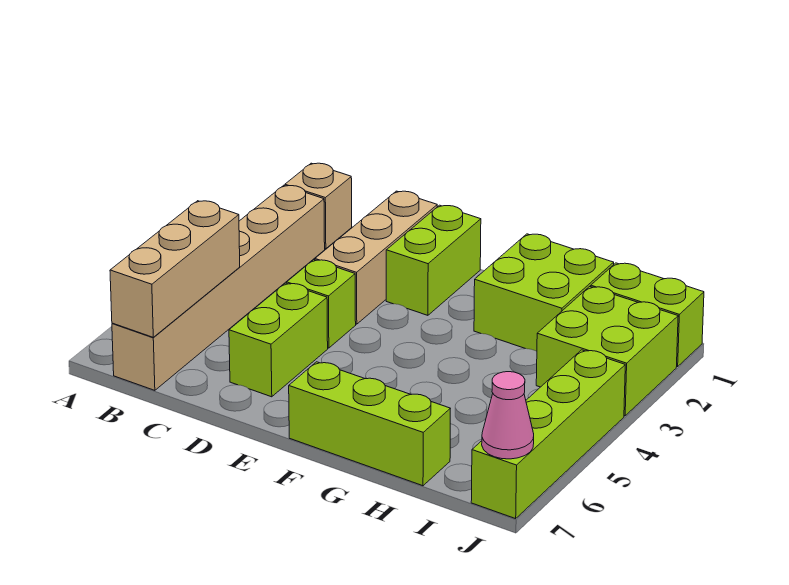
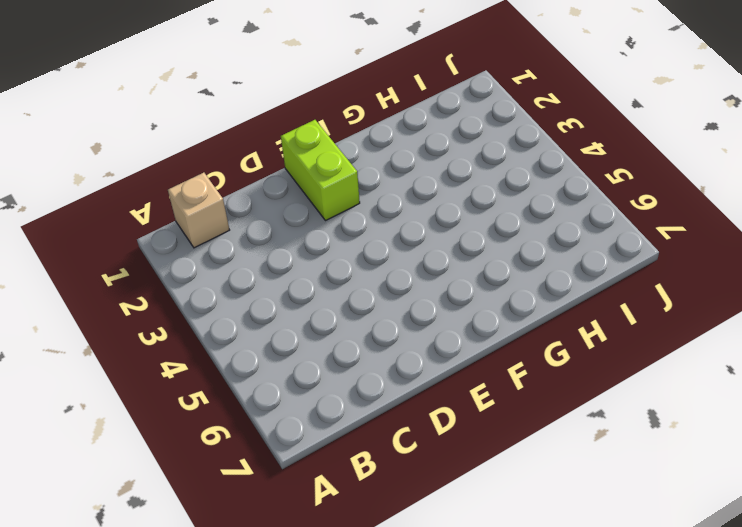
none -> tan brick B2:B7 level 1
none -> tan brick D1:D3 level 1
none -> lime brick D4 level 1

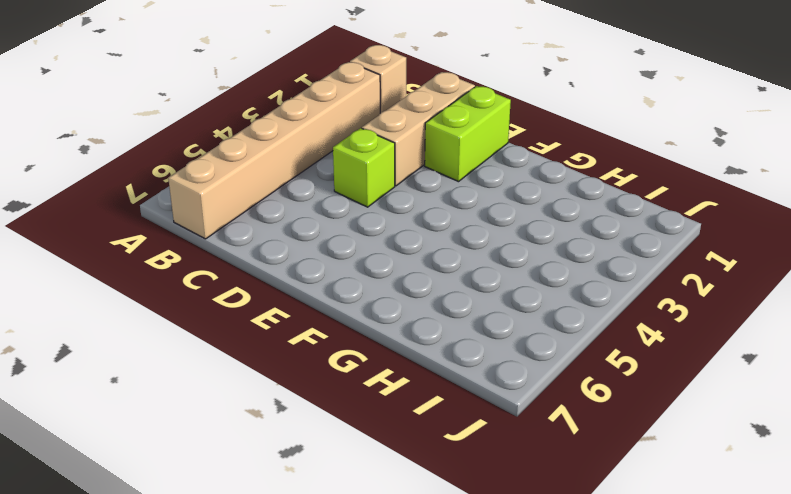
none -> lime brick D5:D6 level 1
none -> lime brick F7:H7 level 1
none -> lime brick G1:H2 level 1

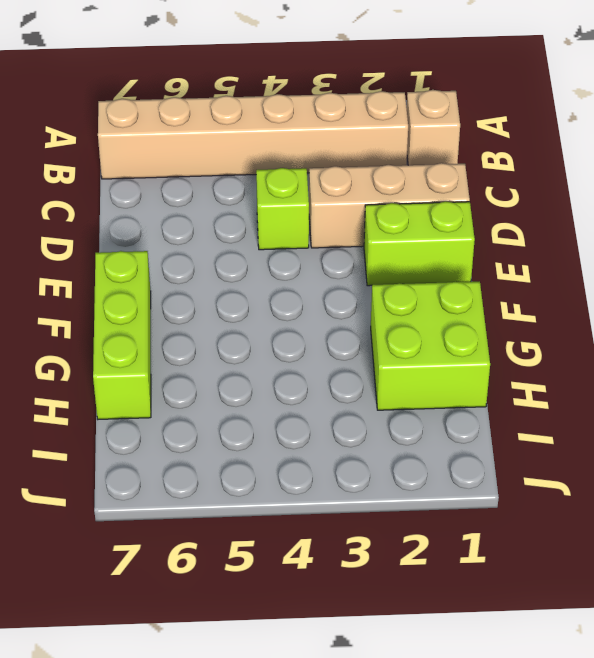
none -> lime brick D5:D6 level 1
none -> lime brick I1:J1 level 1
none -> lime brick I2:J3 level 1

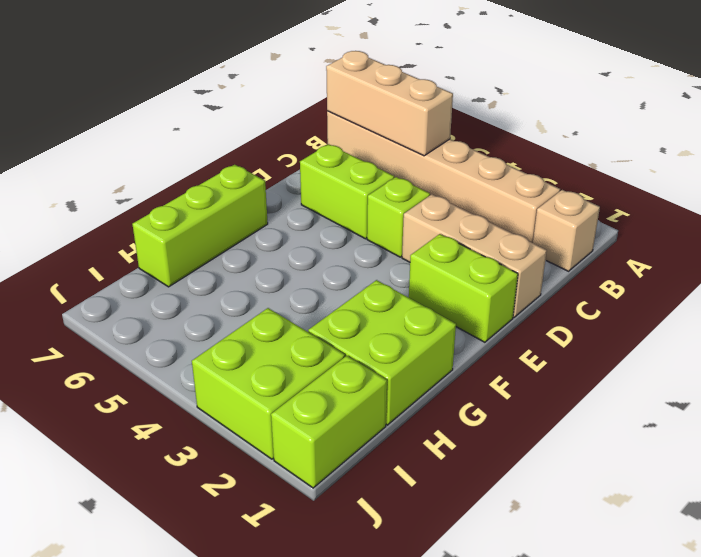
none -> lime brick J4:J7 level 1
none -> pink cone J7 level 2

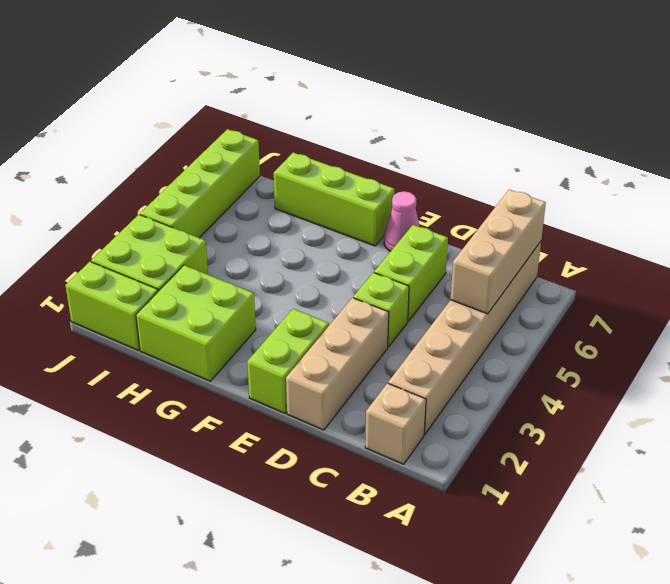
pink cone E7 level 1 -> pink cone J7 level 2

